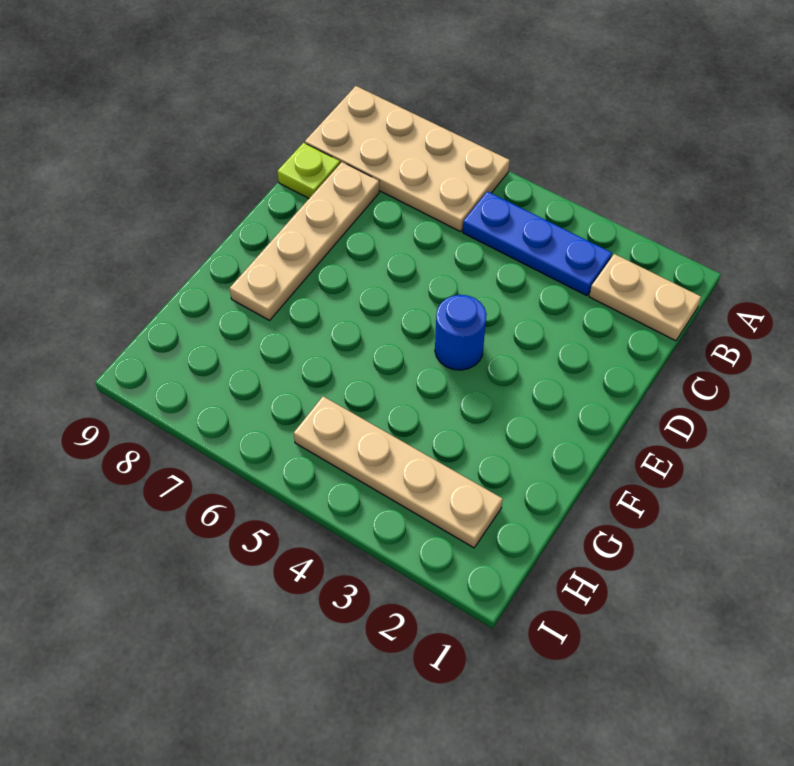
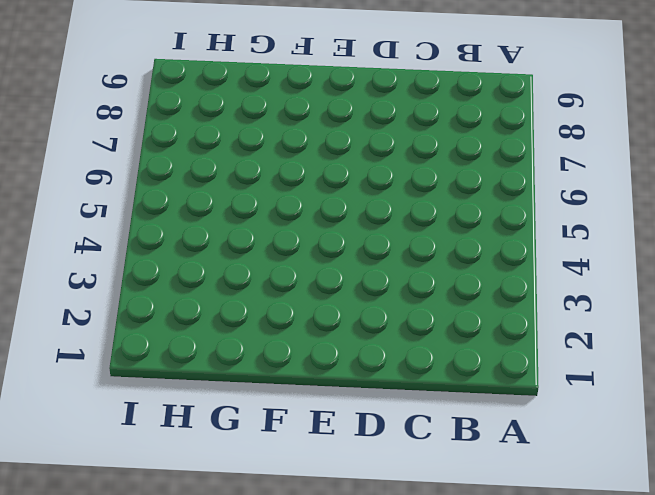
none -> tan plate A6:B9 level 1
none -> tan plate B1:B2 level 1

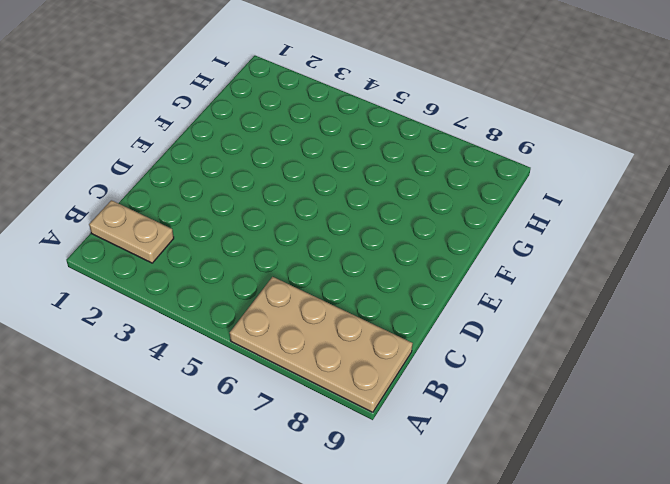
none -> blue plate B3:B5 level 1
none -> tan plate C8:F8 level 1

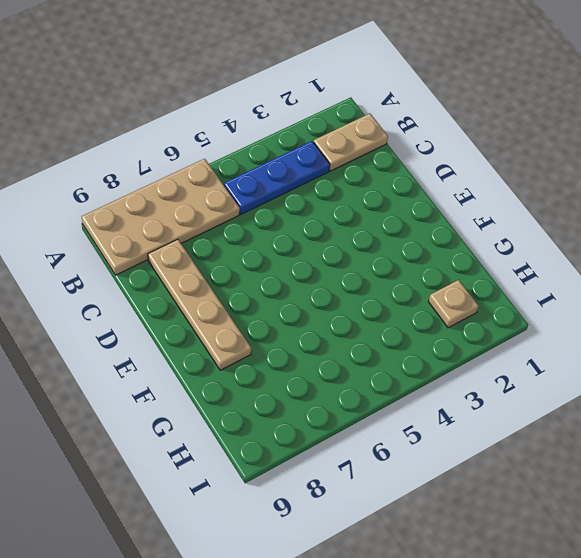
tan plate H2 level 1 -> tan plate H2:H5 level 1
none -> lime plate C9 level 1
none -> blue round brick E4 level 1

